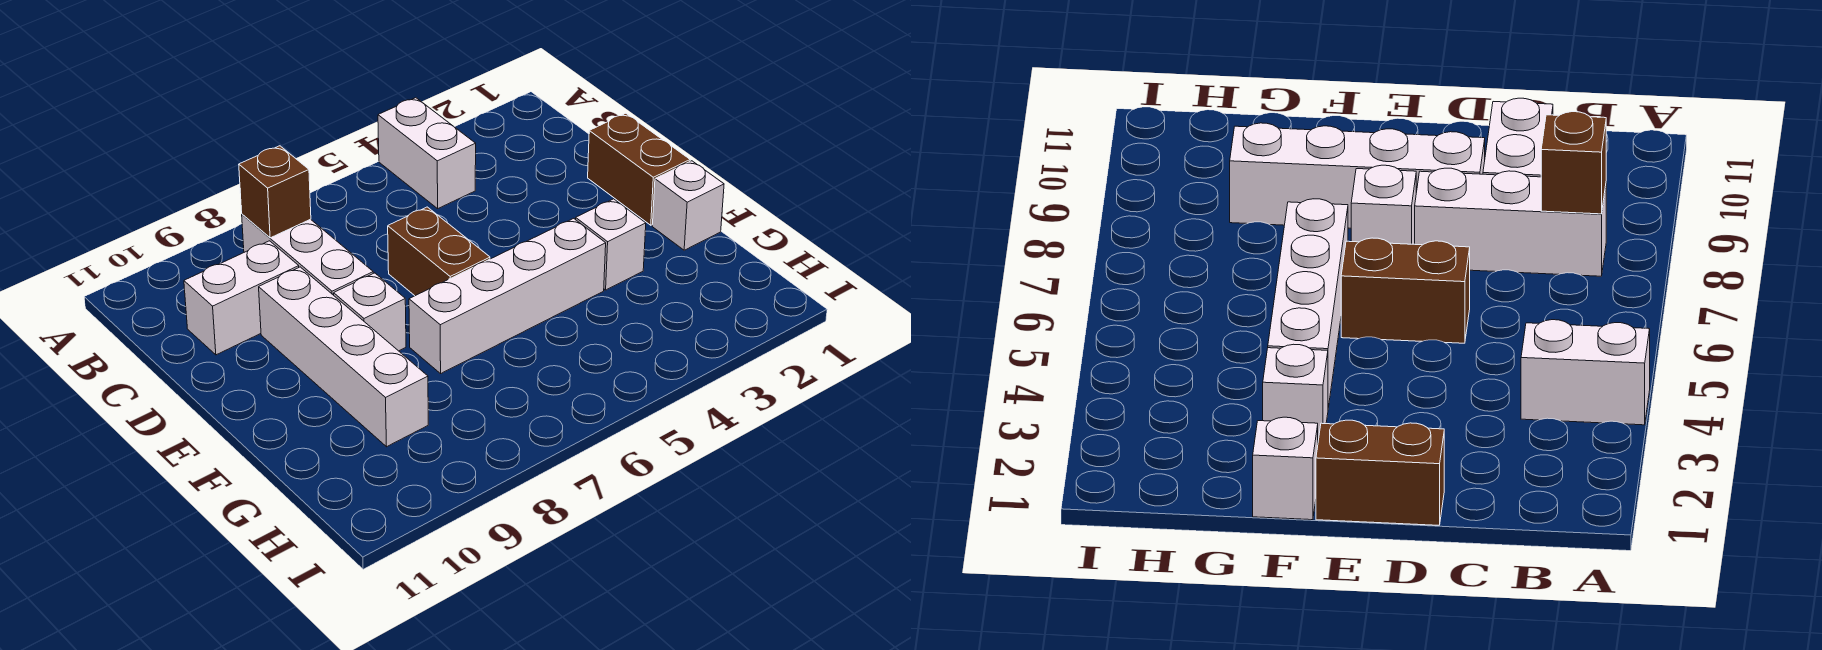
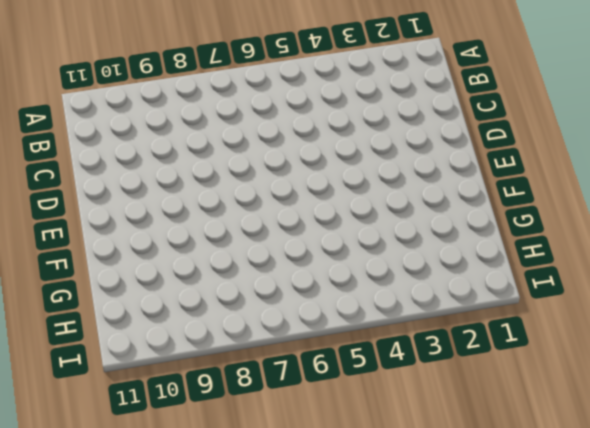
none -> white brick A4:B4 level 1
none -> white brick B8:D8 level 1

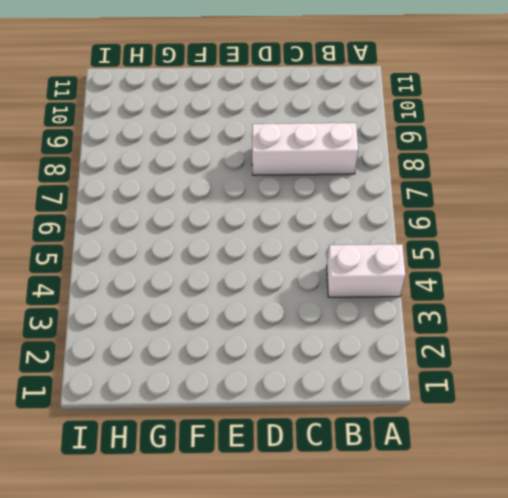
none -> white brick C9:C10 level 1
none -> brown brick D1:E1 level 1

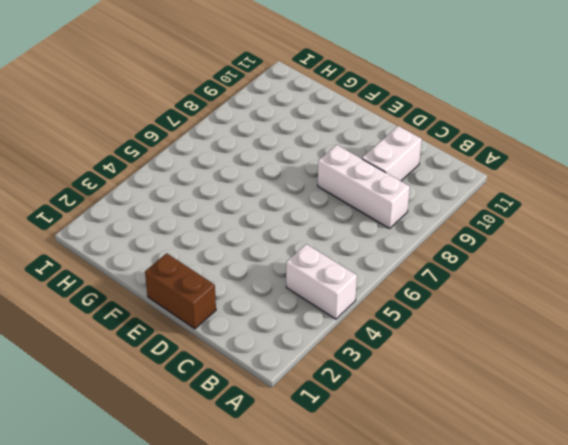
none -> brown brick D6:E6 level 1
none -> white brick D9:G9 level 1

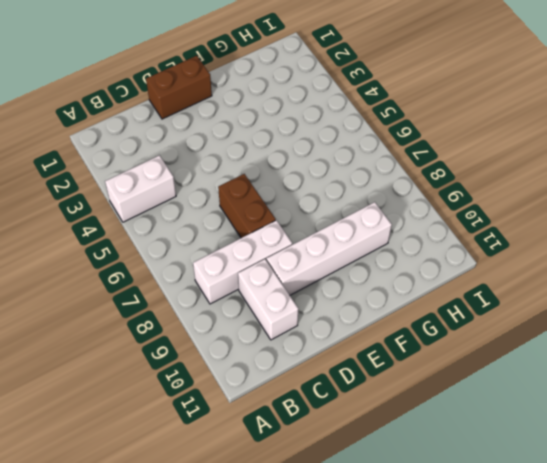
brown brick D6:D7 level 1 -> brown brick D6:E6 level 1
none -> white brick E8 level 1
none -> white brick F1 level 1

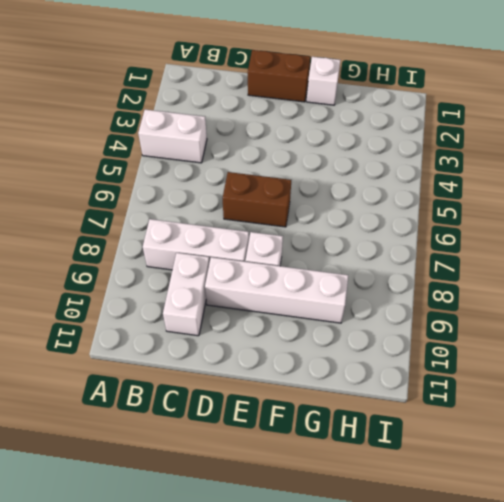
none -> white brick F3 level 1
none -> white brick F4:F7 level 1

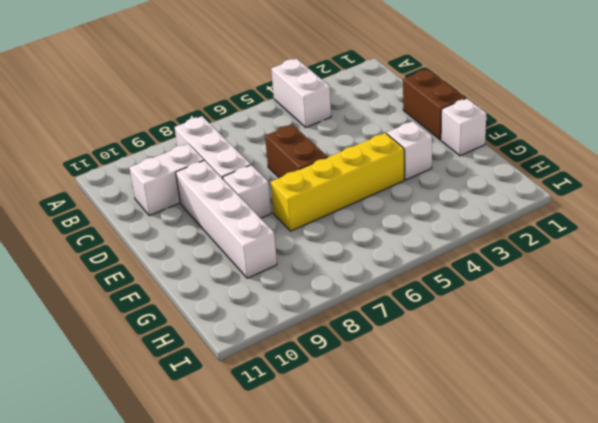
yellow brick F4:F7 level 1 -> white brick F4:F7 level 1
none -> brown brick B8 level 2

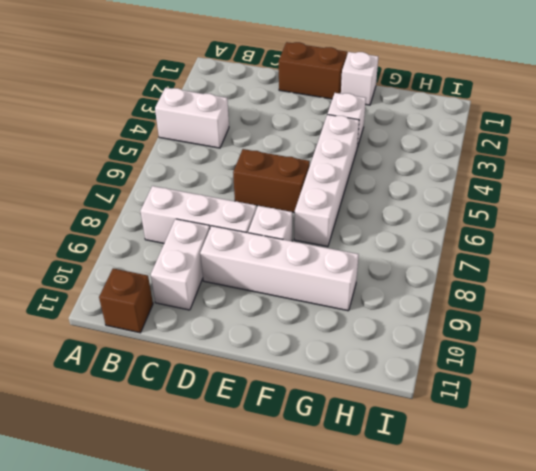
brown brick B11 level 1 -> brown brick B8 level 2

